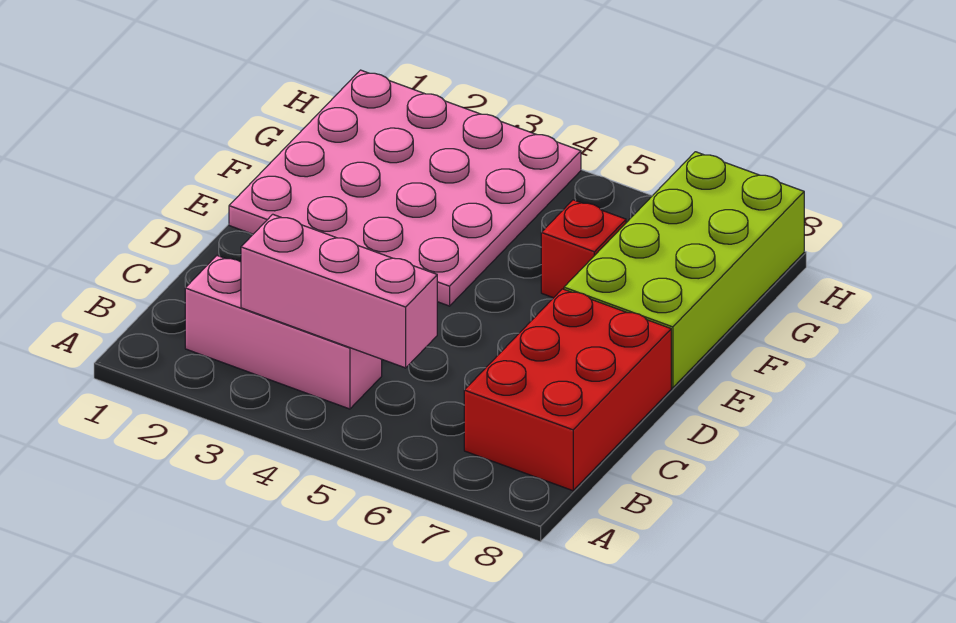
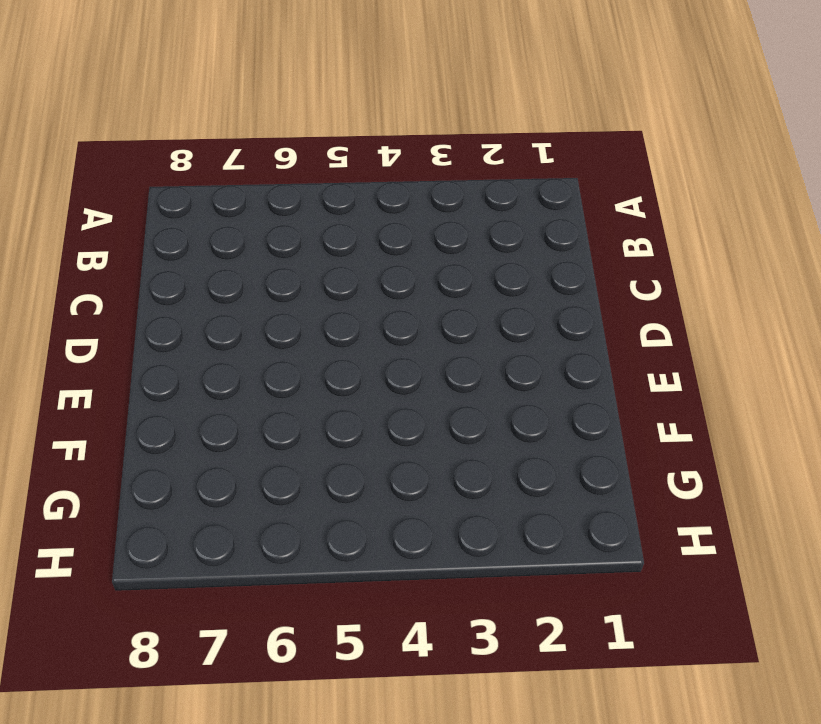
none -> pink brick B2:B4 level 1
none -> red brick B7:D8 level 1

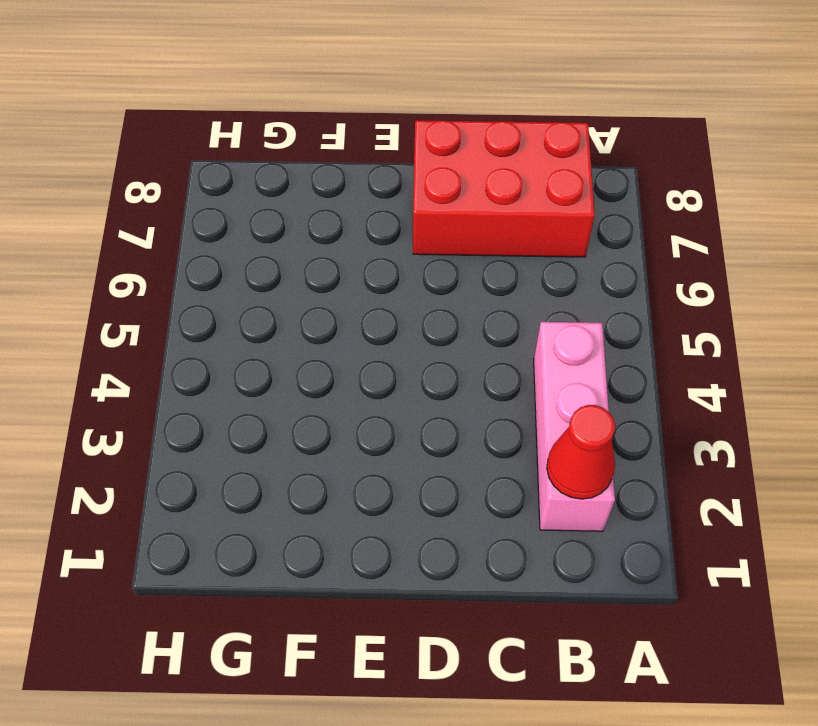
red cone B2 level 2 -> none
none -> pink plate E1:H4 level 1
none -> lime brick E7:H8 level 1

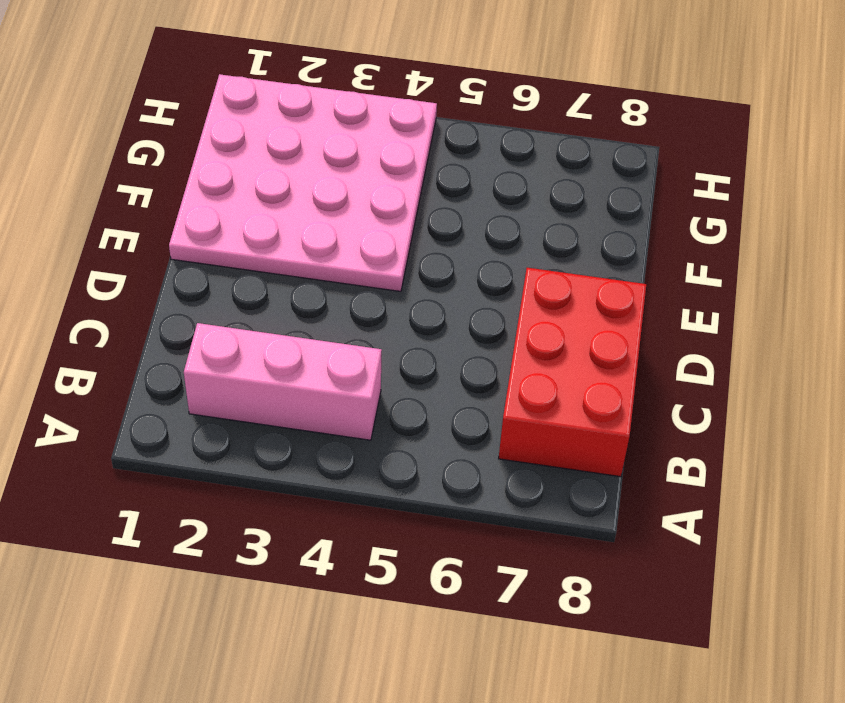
none -> lime brick E7:H8 level 1
none -> red brick F6 level 1

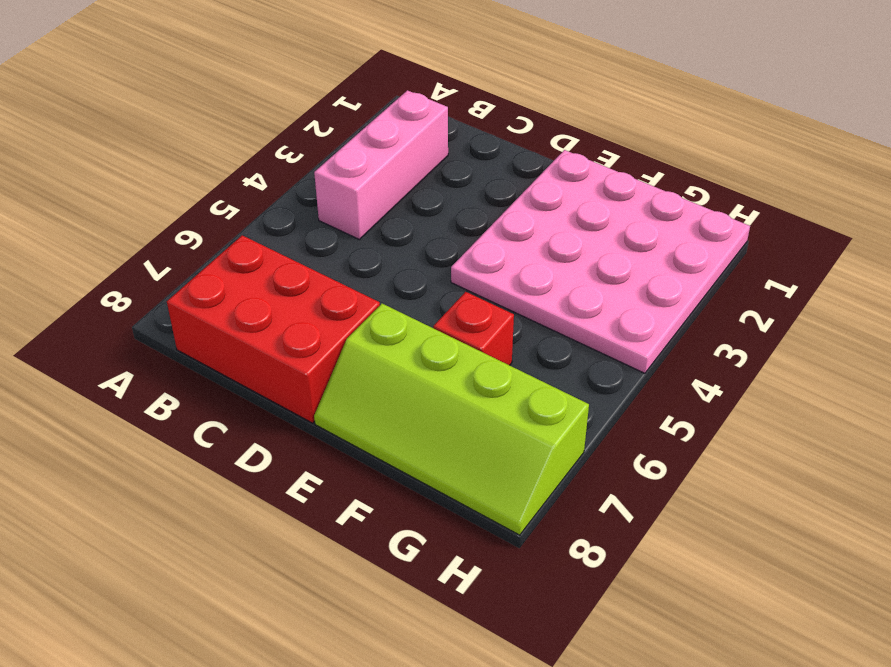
lime slope E7:H8 level 1 top 7 -> lime brick E7:H8 level 1
none -> pink brick B3:B5 level 2

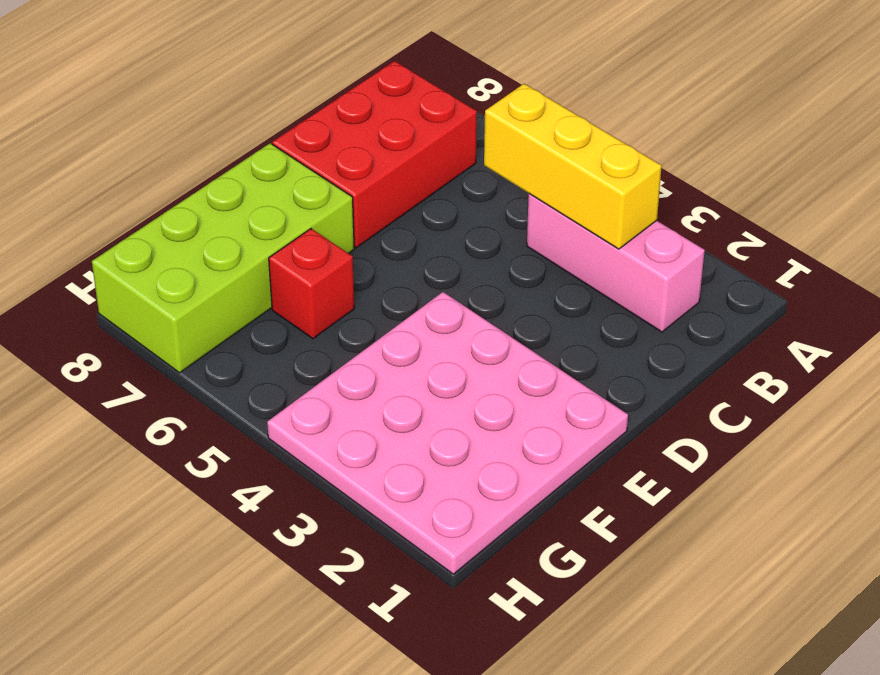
yellow brick B3:B5 level 2 -> pink brick B3:B5 level 2

